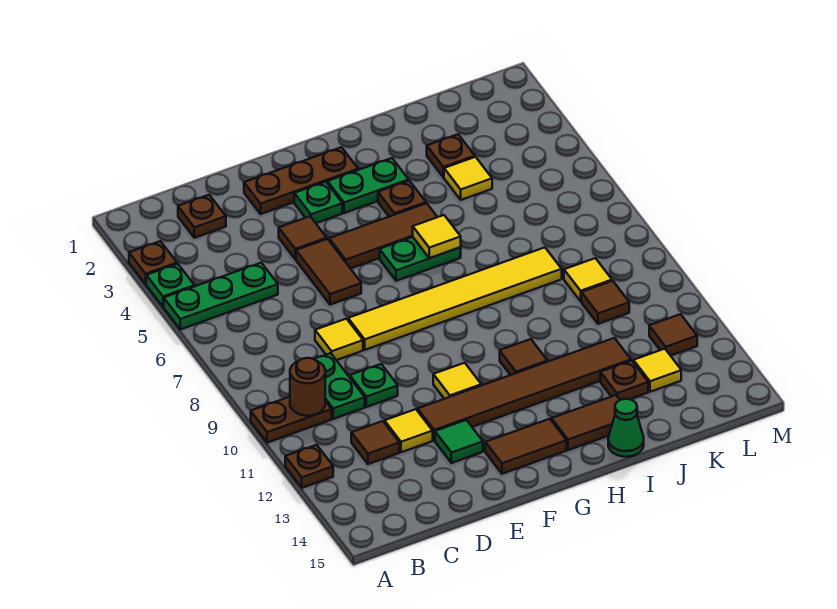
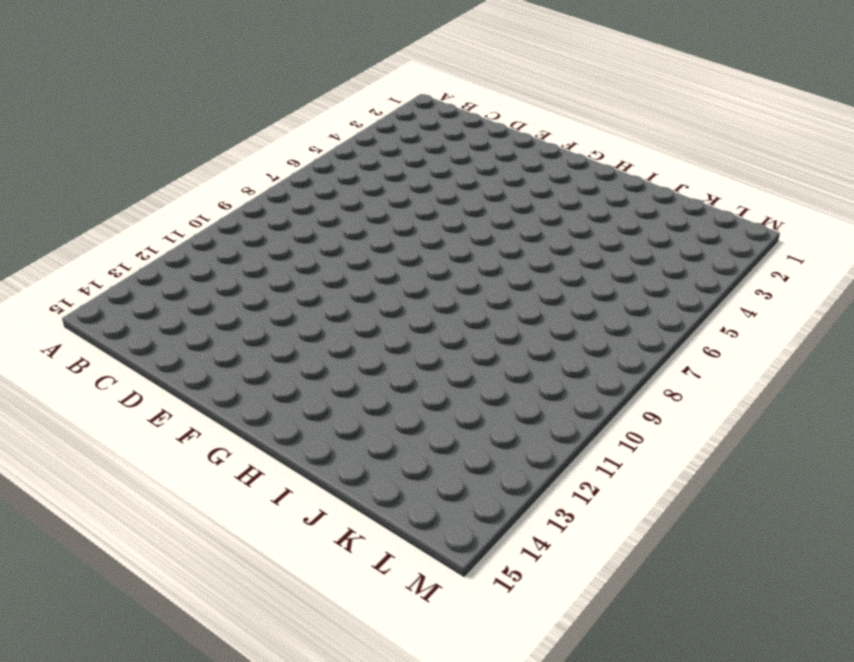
none -> brown plate A3 level 1
none -> green plate A4 level 1
none -> green plate A5:C5 level 1
none -> brown plate A10:B10 level 1

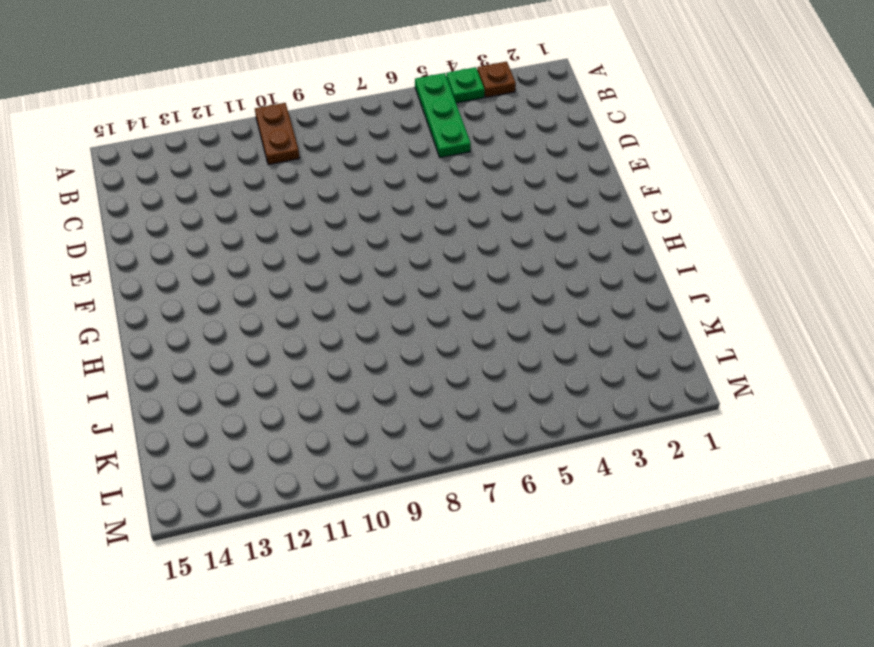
none -> brown plate A12 level 1
none -> brown plate C2 level 1
none -> green plate C9:C10 level 1
none -> brown tile C12 level 1

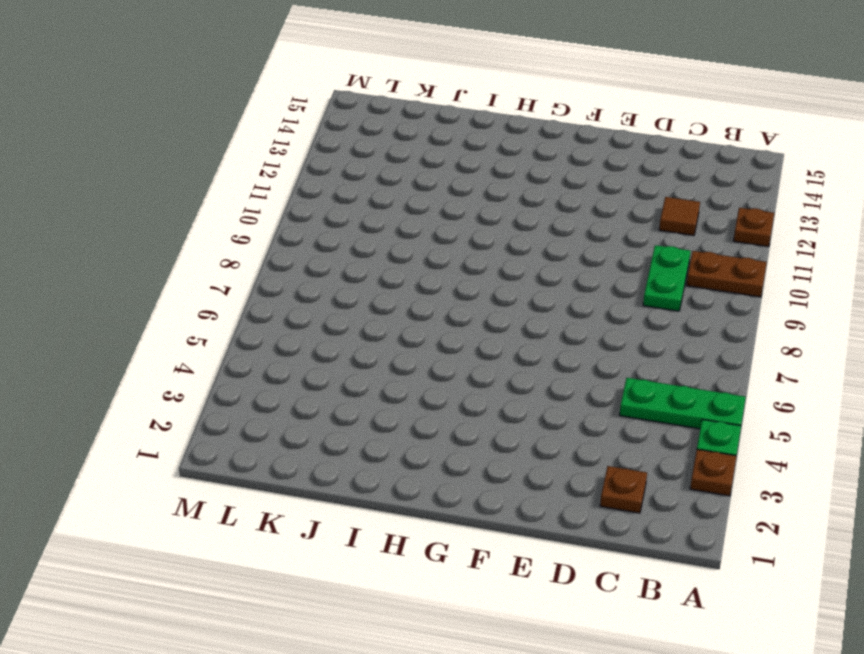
none -> yellow tile D8 level 1
none -> green plate D10 level 1
none -> yellow tile D12 level 1
none -> brown plate E2:G2 level 1

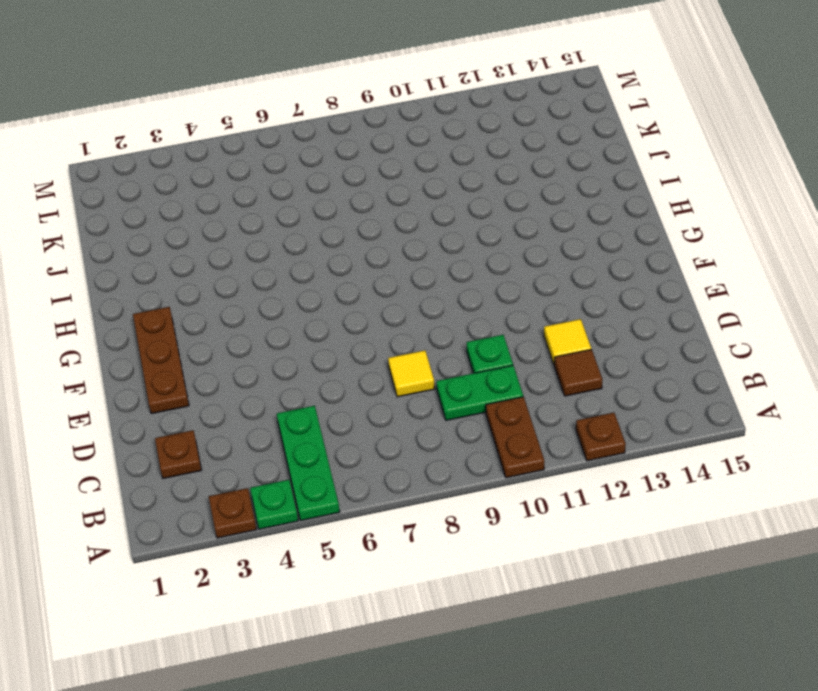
none -> brown tile E4 level 1
none -> brown tile E5:E6 level 1
none -> yellow tile E8:J8 level 1
none -> brown tile E12:J12 level 1

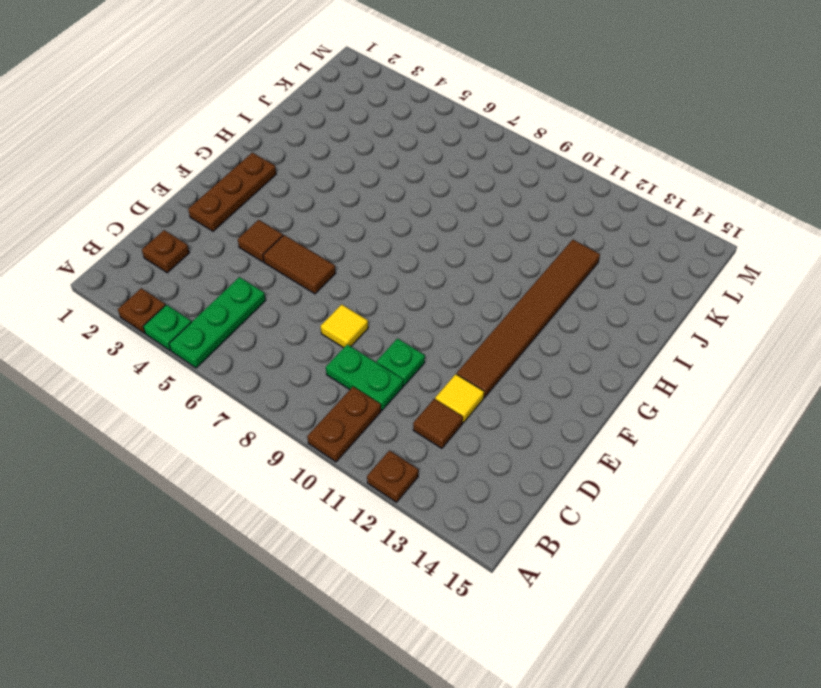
none -> yellow tile E8:J8 level 1
none -> green tile E13 level 1
none -> green plate F3 level 1
none -> brown tile F5:H5 level 1

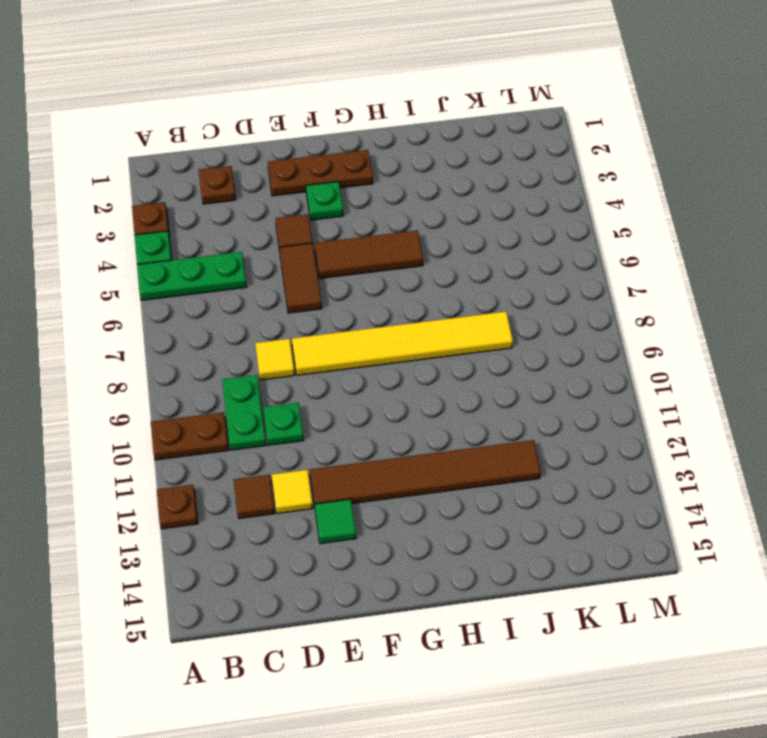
none -> yellow tile F11 level 1
none -> brown tile F14:G14 level 1
none -> green plate G3:H3 level 1
none -> green plate G6:H6 level 1

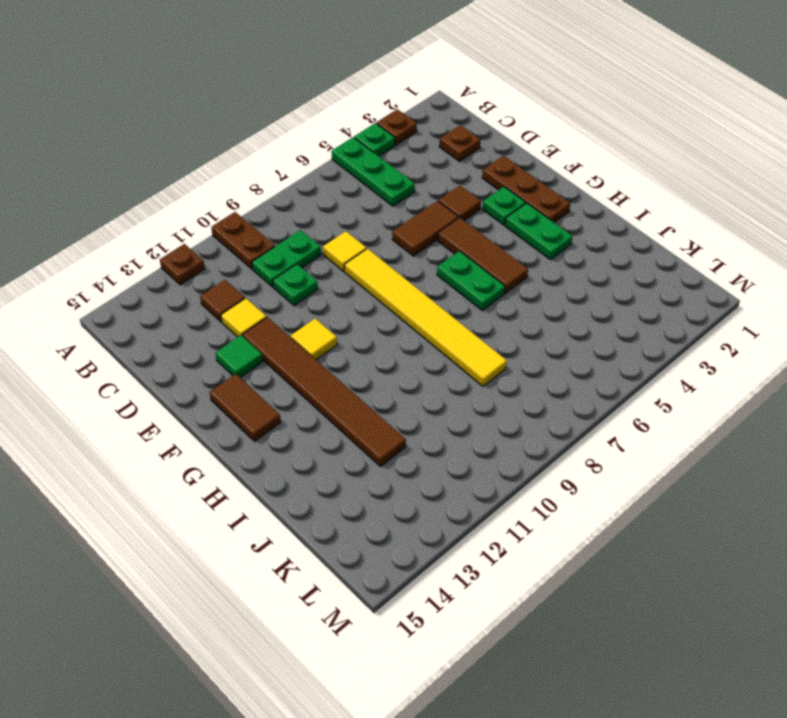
none -> brown plate H4 level 1
none -> brown tile H11 level 1
none -> brown tile H14:I14 level 1
none -> green cone I15 level 1

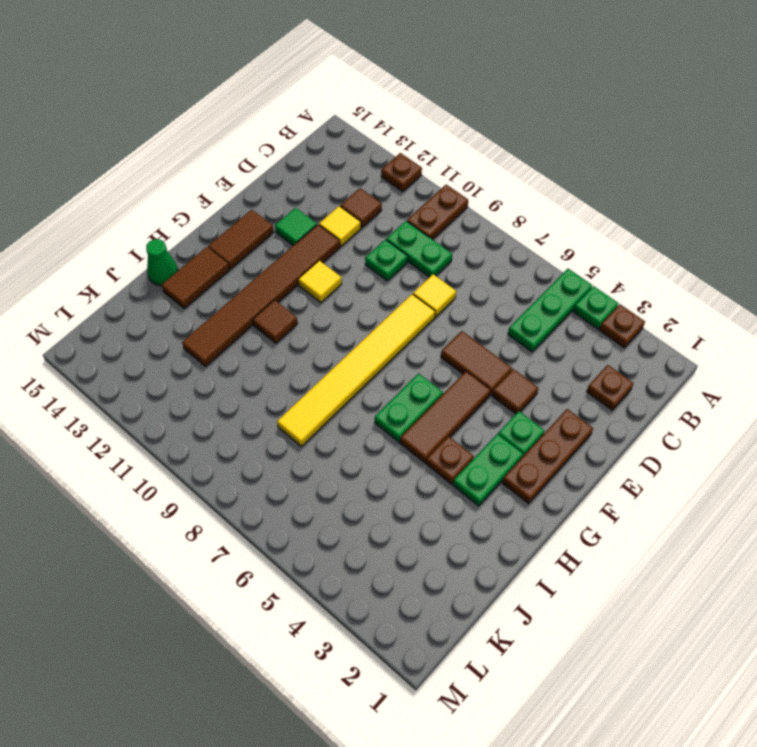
none -> brown plate J3 level 1
none -> yellow tile J4 level 1
none -> brown plate J13 level 1
none -> yellow tile K9 level 1

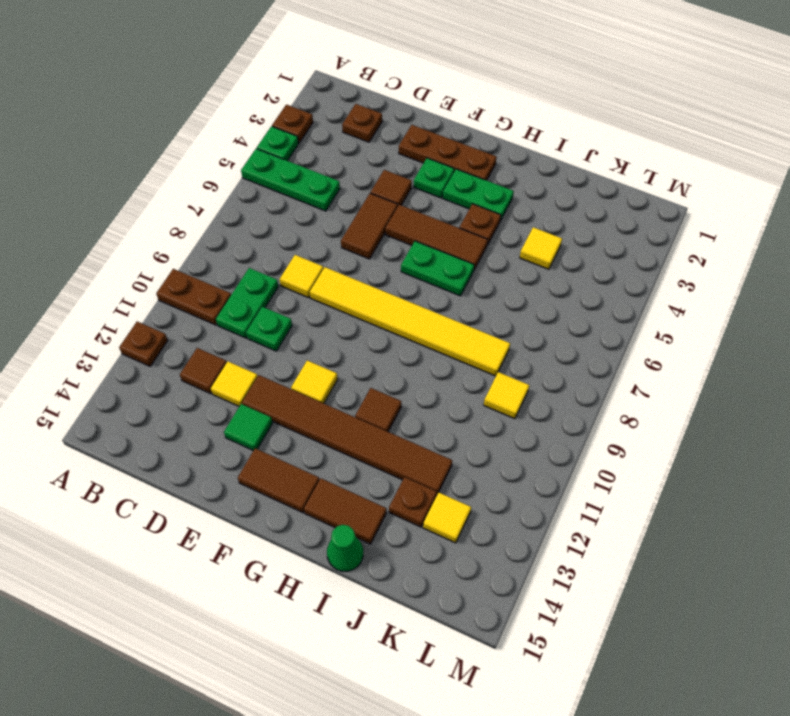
none -> brown plate J3 level 1
none -> brown tile K10 level 1
none -> brown tile L12 level 1
none -> brown round brick B10 level 2

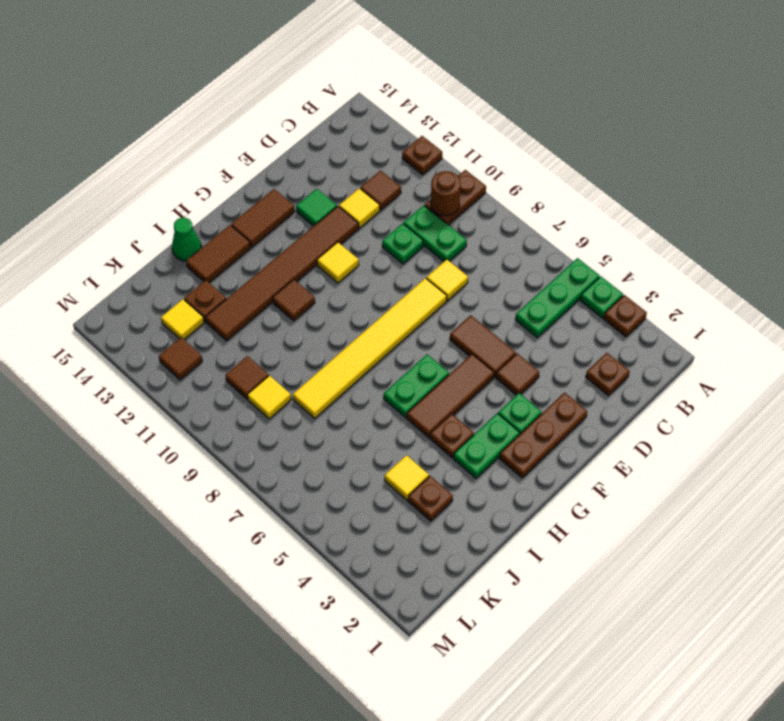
none -> yellow tile H6 level 2

